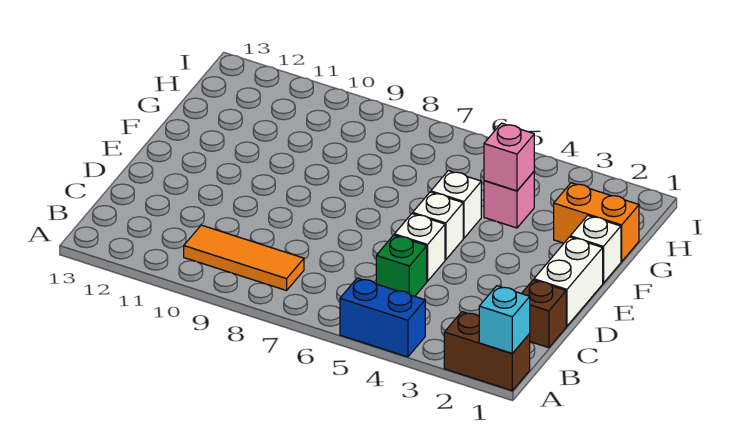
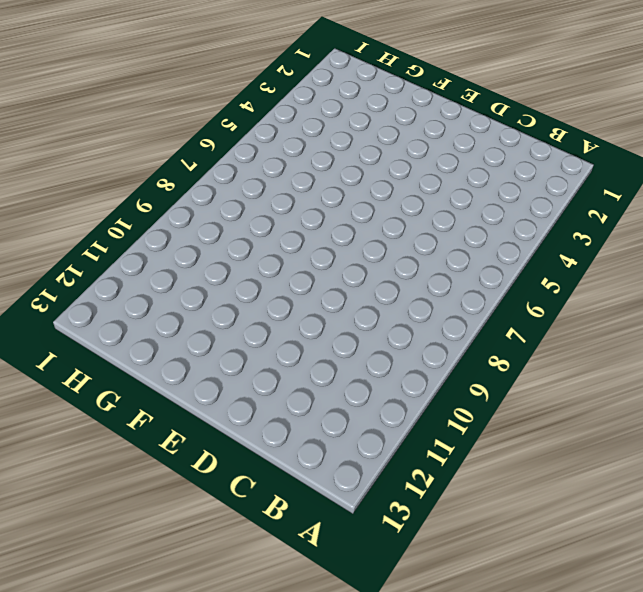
none -> brown brick A1:A2 level 1
none -> blue brick A4:A5 level 1
none -> orange tile B8:B10 level 1

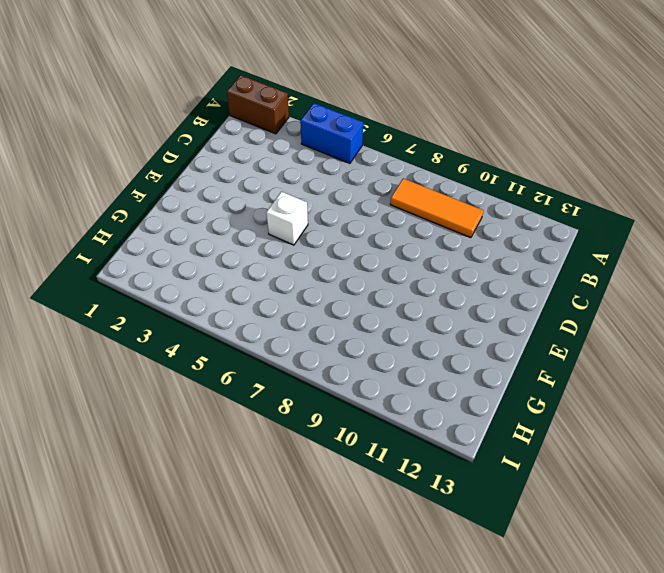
none -> brown brick C1 level 1
none -> green brick C5 level 1
none -> white brick D1:E1 level 1

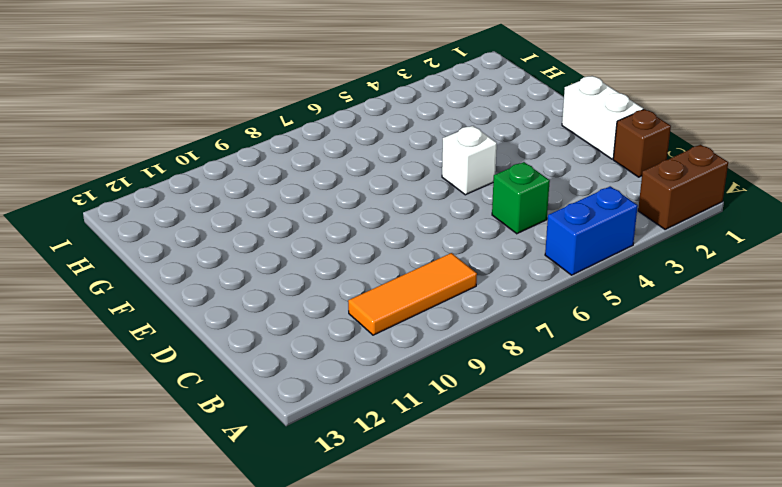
none -> white brick D5 level 1
none -> white brick F1 level 1
none -> white brick F5 level 1

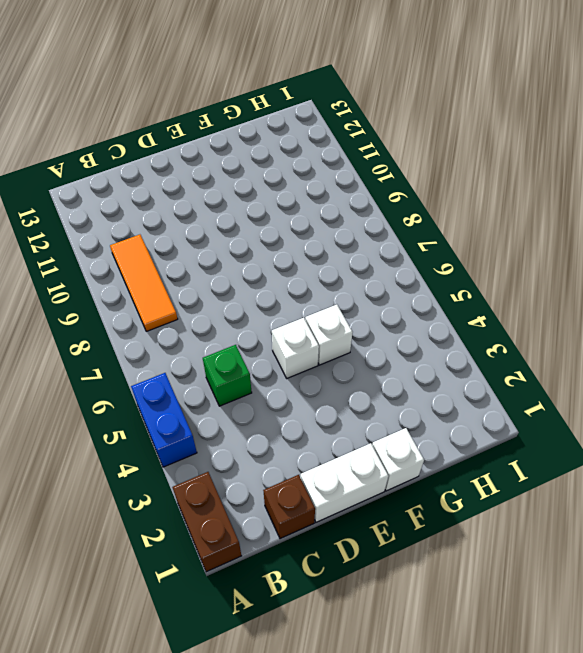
none -> white brick D5 level 1
none -> orange brick G1:G2 level 1
none -> pink brick G4 level 1

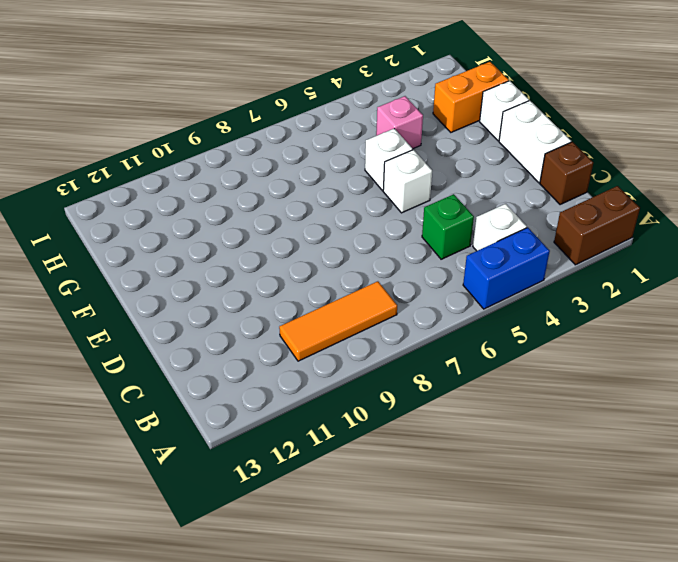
white brick B4 level 1 -> white brick D5 level 1
none -> cyan brick A1 level 2
none -> pink brick G4 level 2

